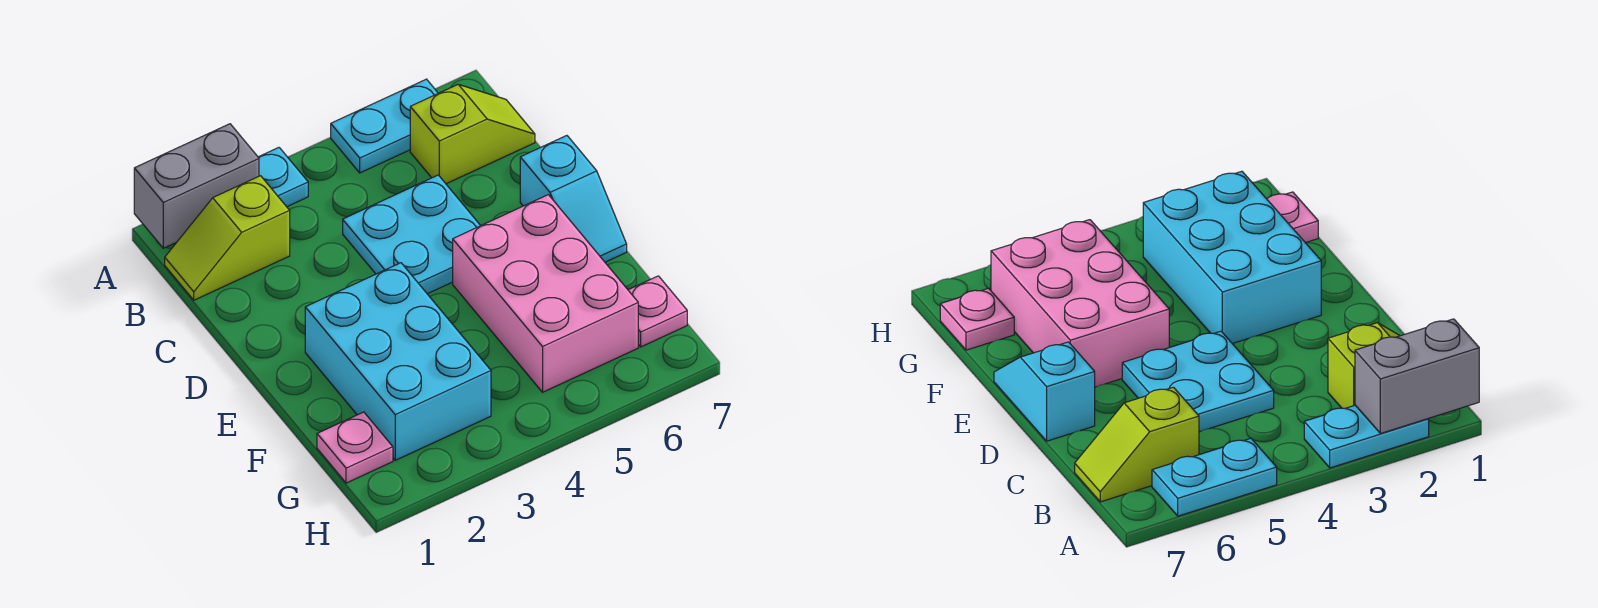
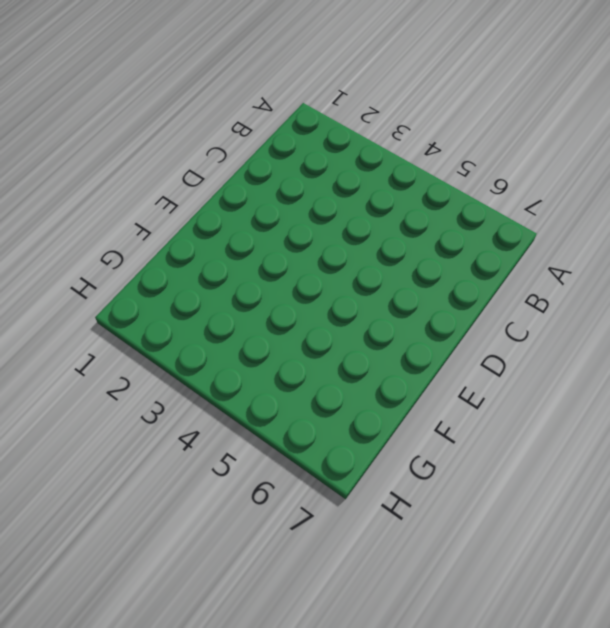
none -> cyan plate A2:A3 level 1
none -> cyan plate A5:A6 level 1

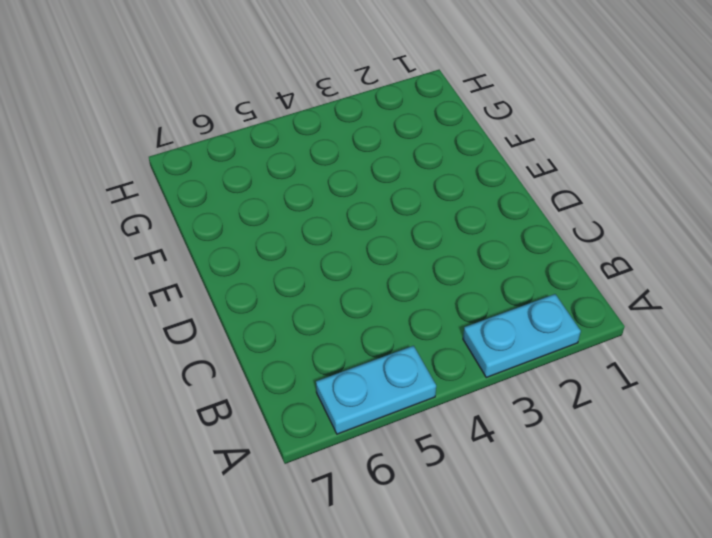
none -> lime slope B1:B2 level 1 top 2
none -> lime slope B6:B7 level 1 top 6

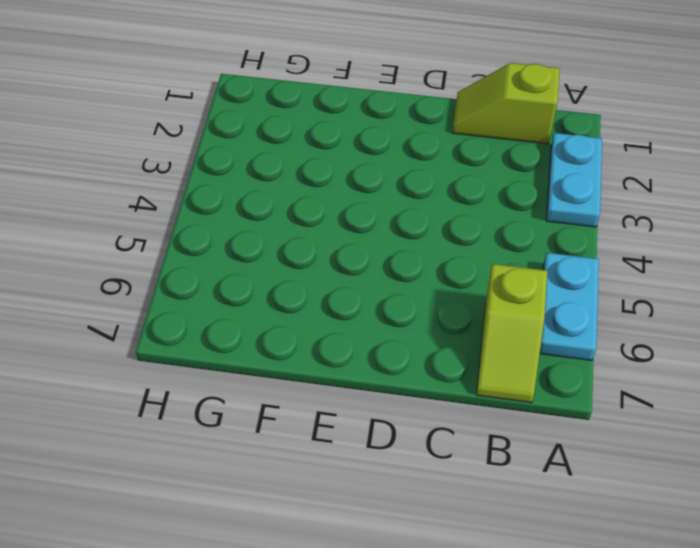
lime slope B1:C1 level 1 top B -> lime slope B1:B2 level 1 top 2
none -> cyan plate C4:D5 level 1
none -> cyan slope D7:E7 level 1 top D

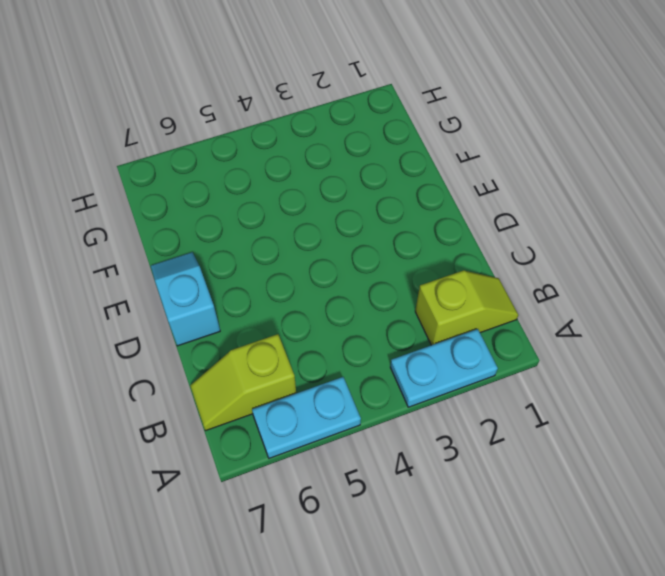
none -> cyan plate C4:D5 level 1
none -> cyan brick E2:G3 level 1

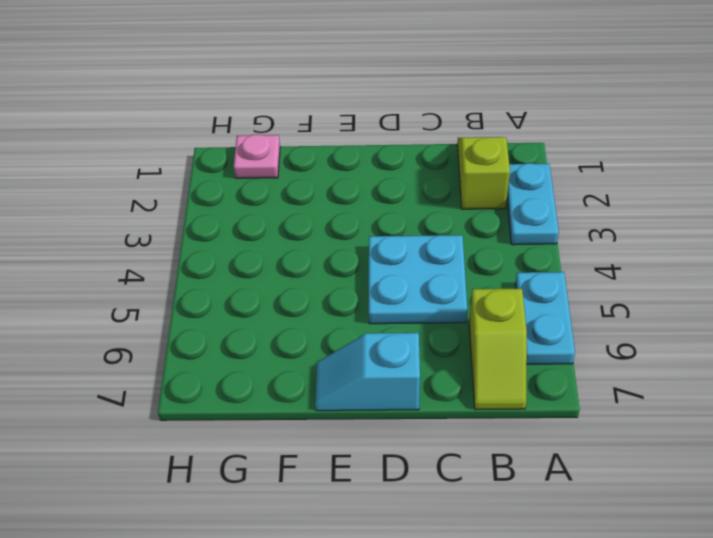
none -> cyan brick E2:G3 level 1
none -> pink brick E5:G6 level 1

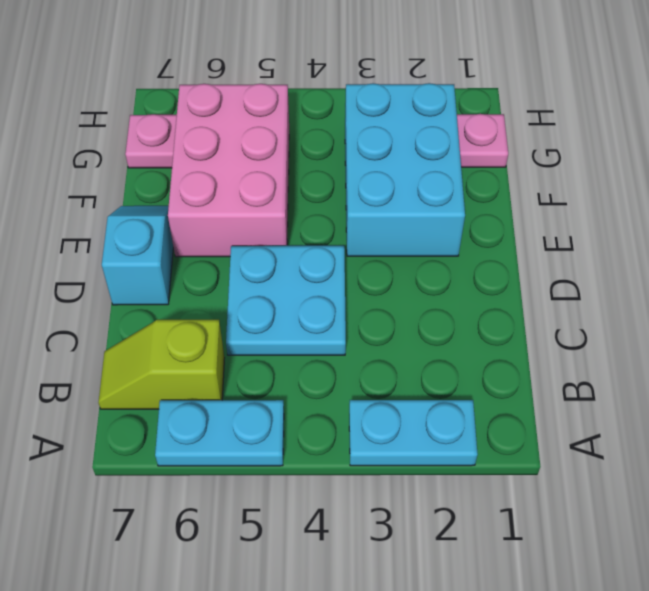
none -> lime slope B1:B2 level 1 top 2
none -> grey brick A1:A2 level 2

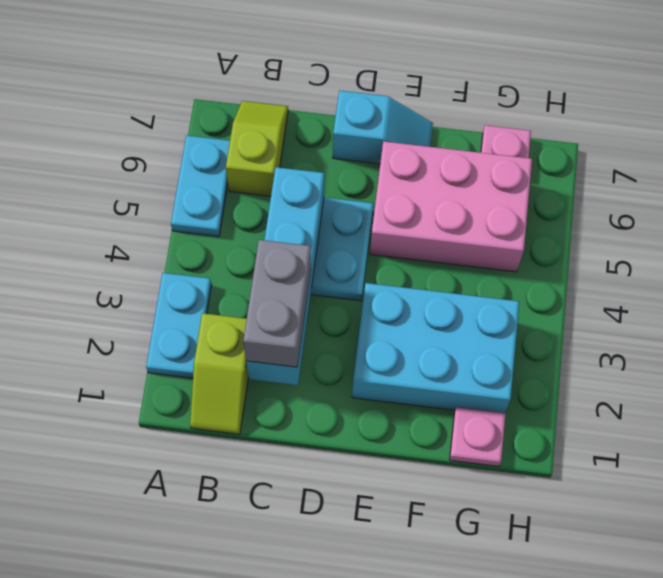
cyan brick C2:C5 level 2 -> none
grey brick C2:C3 level 3 -> grey brick A1:A2 level 2

